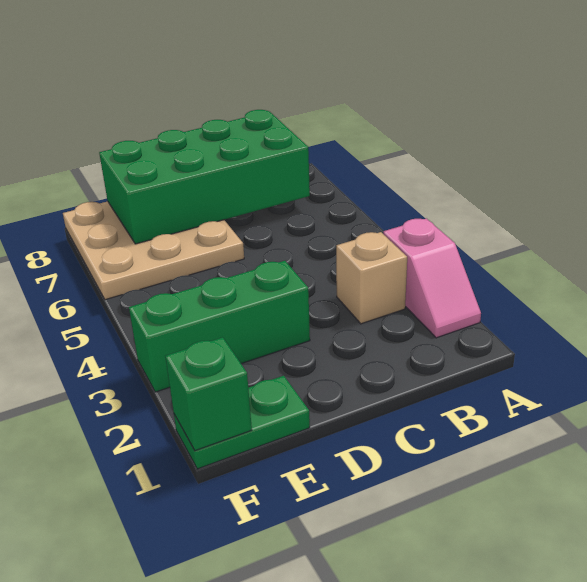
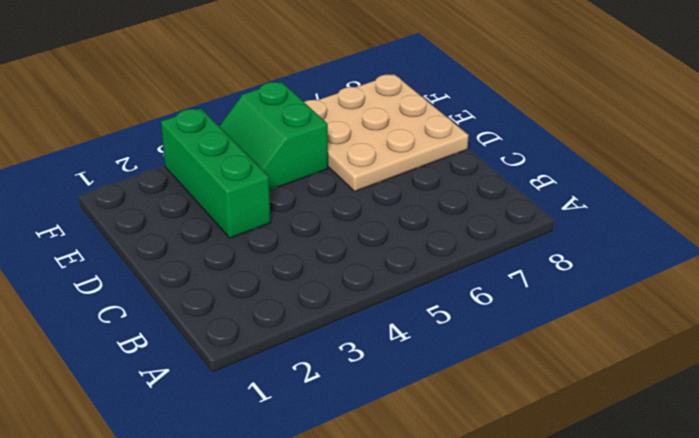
green slope E4:F5 level 1 top 5 -> none
none -> pink slope A2:A3 level 1 top 3
none -> tan brick B3 level 1

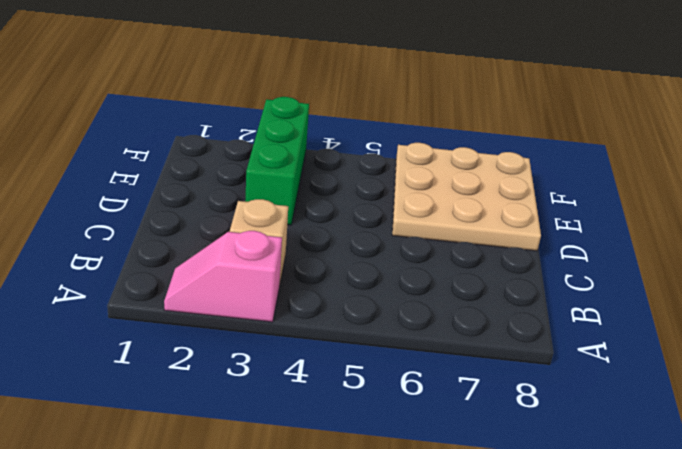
none -> green plate E1:F1 level 1
none -> green brick B7:E8 level 2

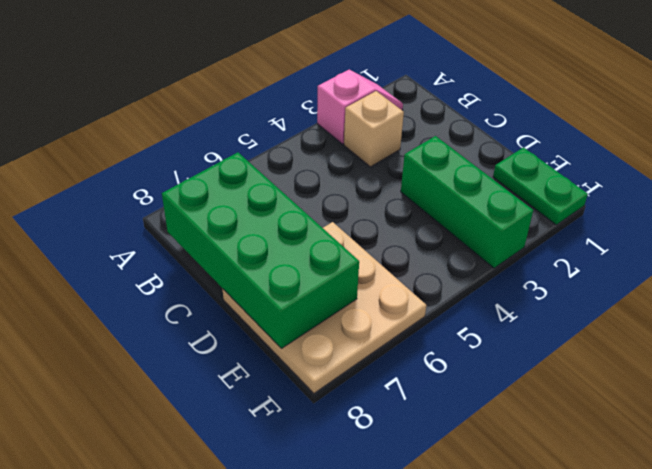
none -> green brick F1 level 2

